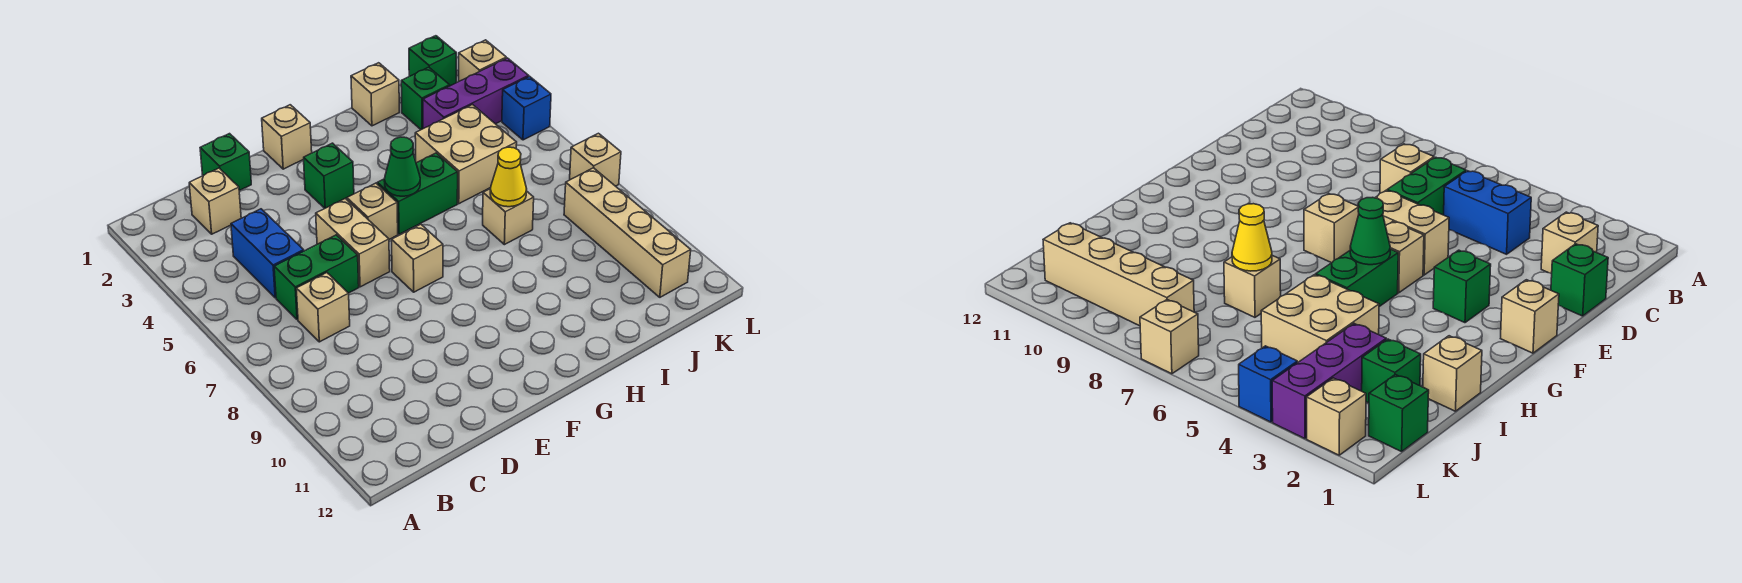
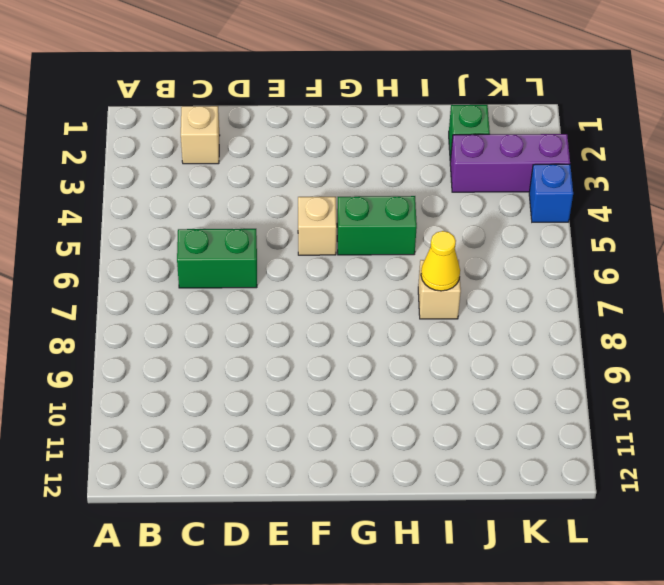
none -> blue brick C4:C5 level 1
none -> tan brick C7 level 1
none -> green brick D1 level 1

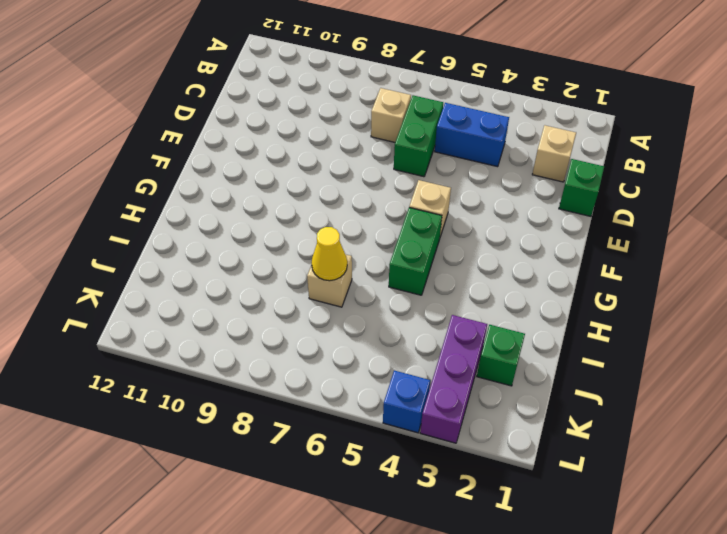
none -> tan brick E5:E6 level 1
none -> tan brick F1 level 1
none -> green brick F3 level 1

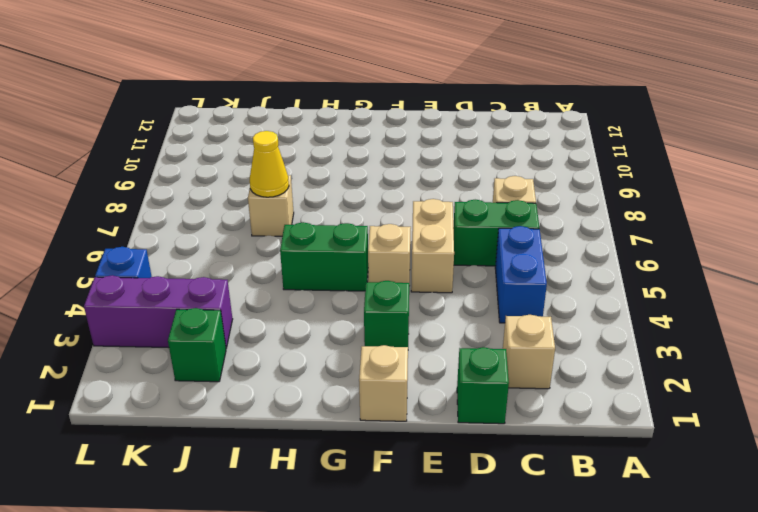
none -> tan brick F7 level 1
none -> tan brick I1 level 1
none -> tan brick I4:J5 level 1

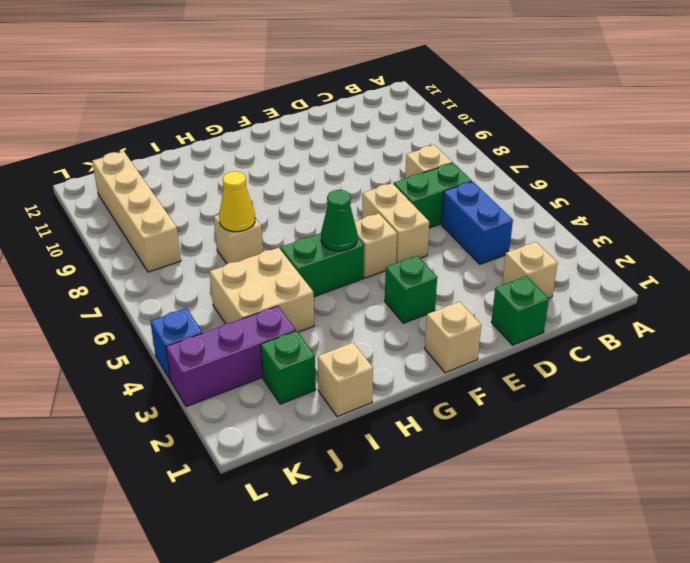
none -> tan brick F7 level 1
none -> green brick K1 level 1
none -> tan brick L2 level 1

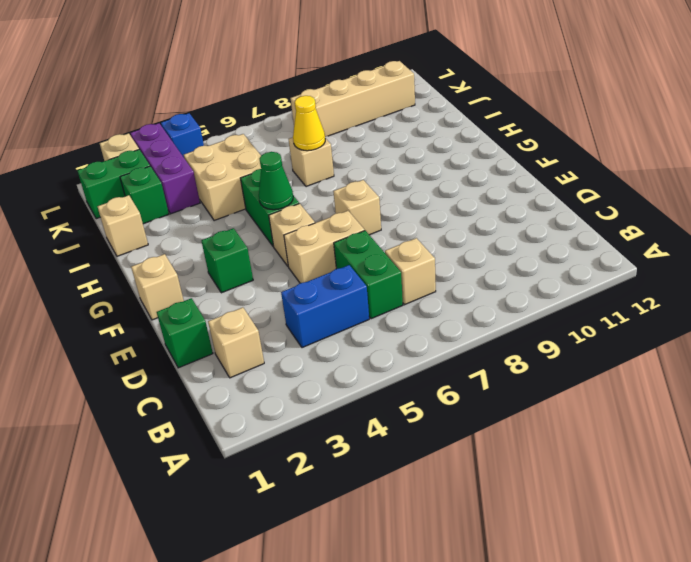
green brick K1:K2 level 1 -> green brick K1 level 1
none -> tan brick L7 level 1

